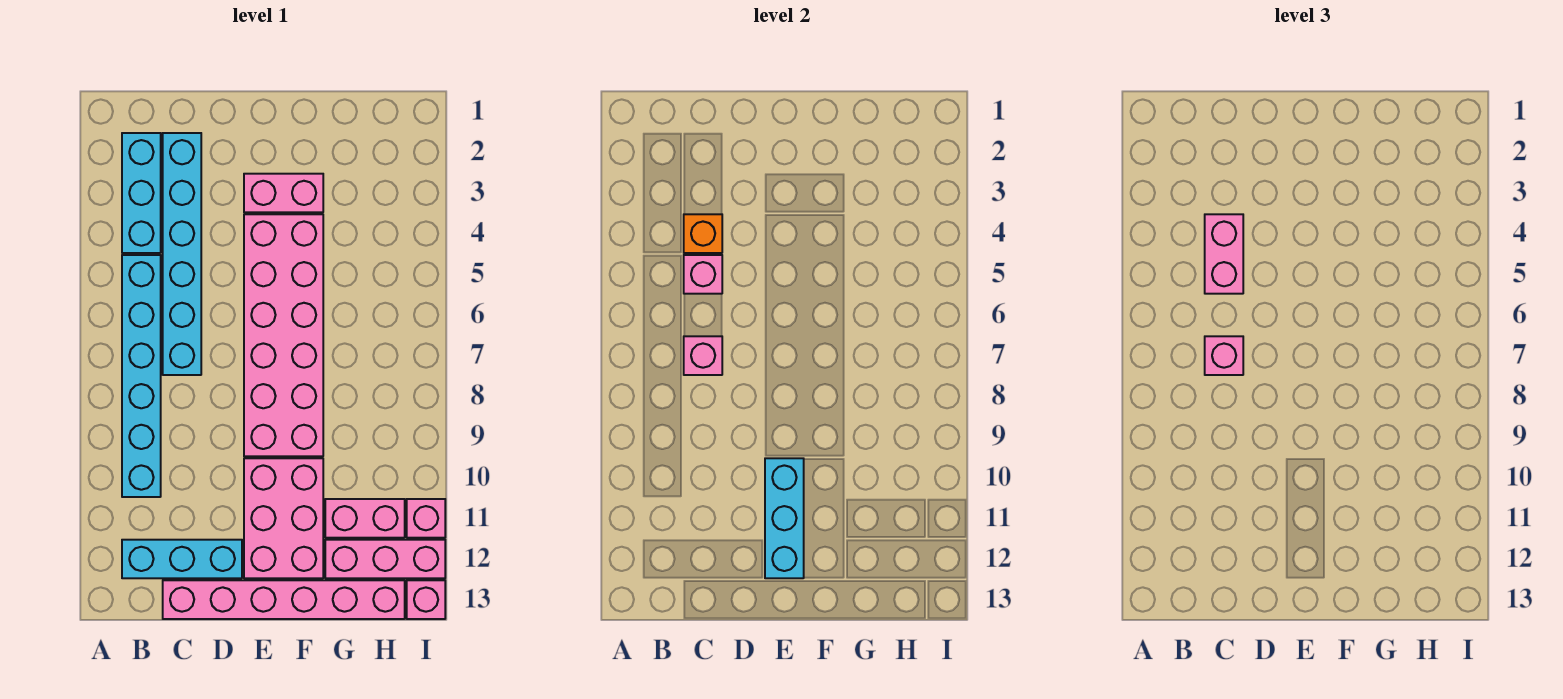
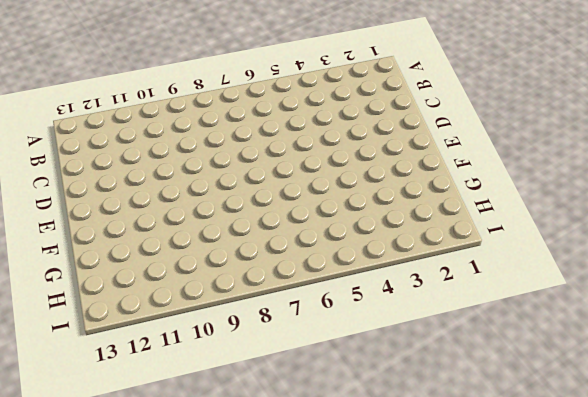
none -> cyan brick B2:B4 level 1
none -> cyan brick B5:B10 level 1
none -> cyan brick B12:D12 level 1

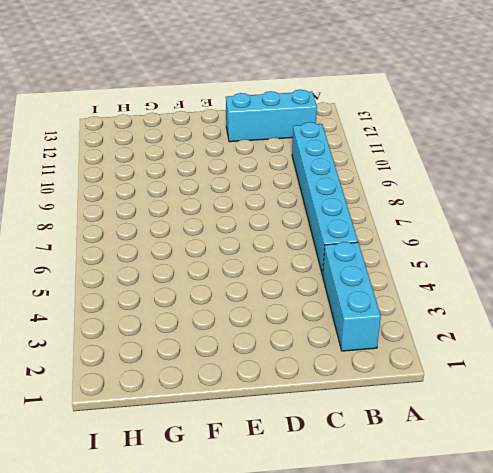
none -> cyan brick C2:C7 level 1
none -> pink brick C13:H13 level 1
none -> pink brick E3:F3 level 1

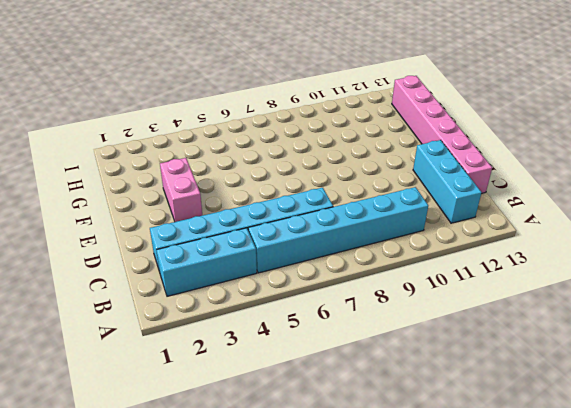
none -> pink brick E4:F9 level 1
none -> pink brick E10:F12 level 1
none -> pink brick G11:H11 level 1

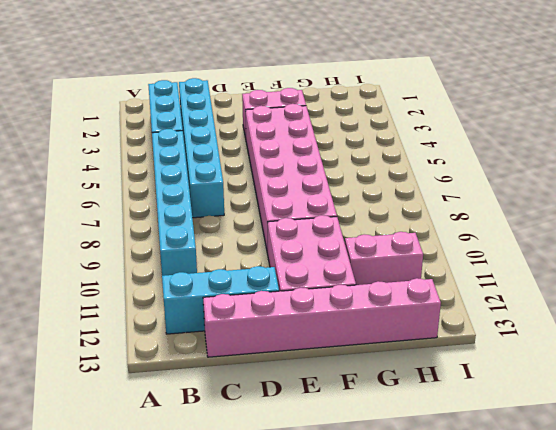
none -> pink brick G12:I12 level 1
none -> pink brick I11 level 1
none -> pink brick I13 level 1

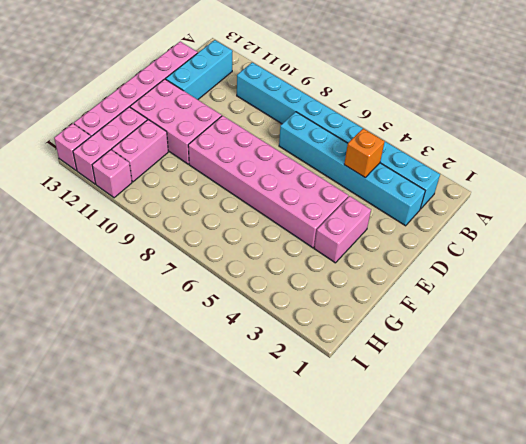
none -> pink brick C5 level 2
none -> pink brick C7 level 2
none -> cyan brick E10:E12 level 2

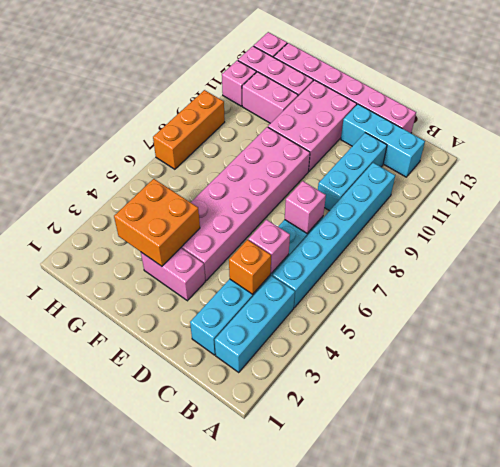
cyan brick C9:C11 level 1 -> cyan brick E10:E12 level 2
orange brick F3:G4 level 2 -> none
orange brick I7:I9 level 1 -> none
none -> pink brick C4:C5 level 3
none -> pink brick C7 level 3

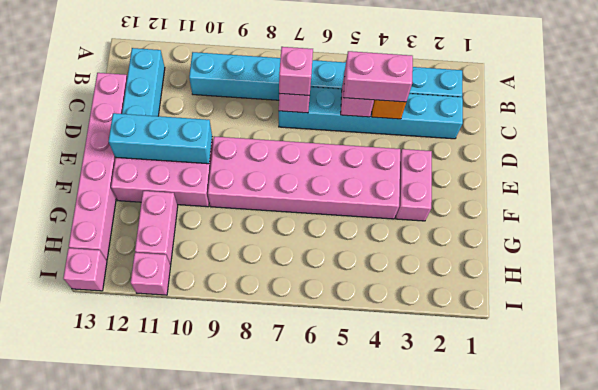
none -> pink brick G12:I12 level 1

